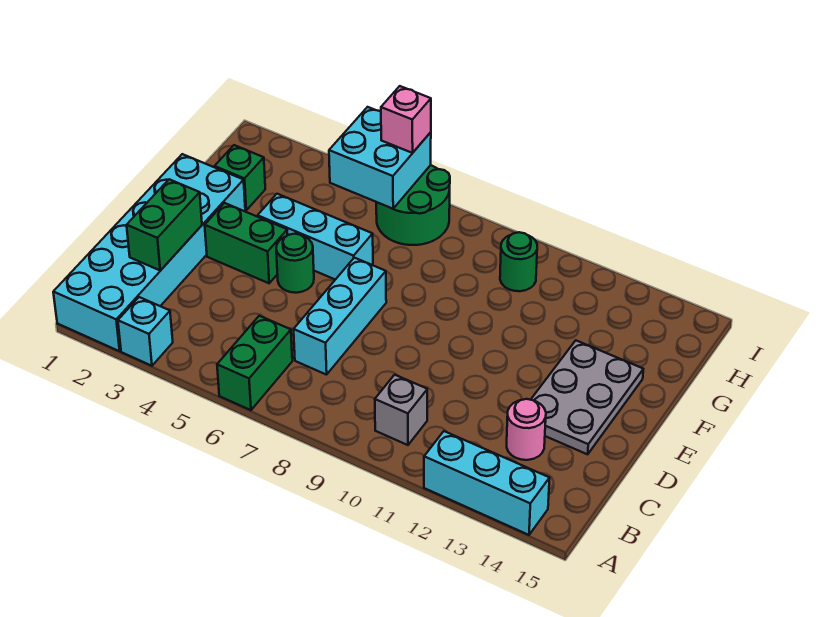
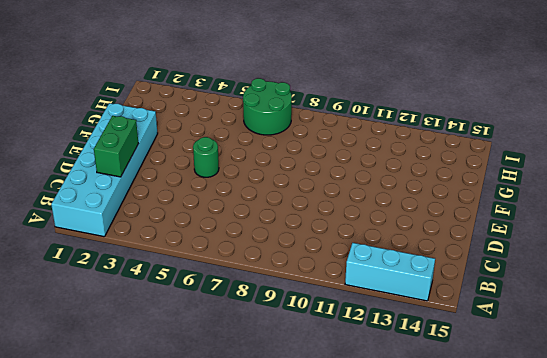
none -> cyan brick A3 level 1
none -> green brick A6:B6 level 1
none -> grey brick B10 level 1

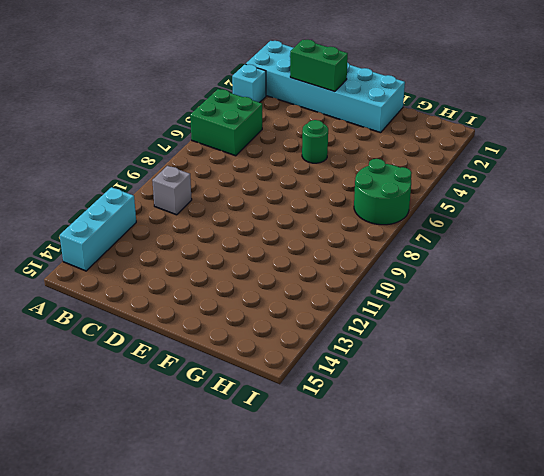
green brick A5:B6 level 1 -> green brick A6:B6 level 1
none -> cyan brick C7:E7 level 1
none -> pink round brick C13 level 1
none -> grey plate D13:F14 level 1

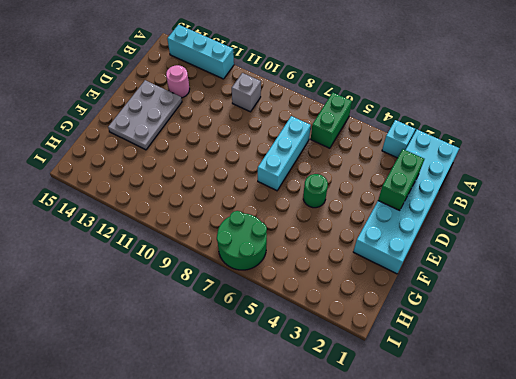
none -> green brick E3:E4 level 1
none -> cyan brick F4:F6 level 1
none -> green brick G2 level 1

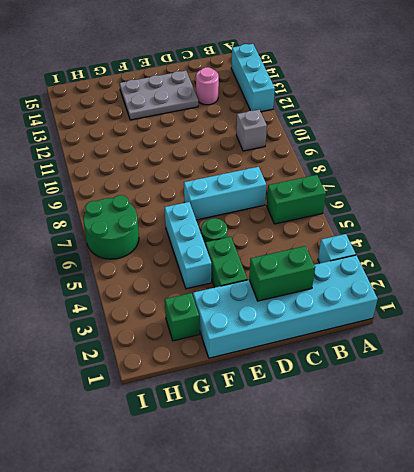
none -> green round brick H10 level 1
none -> cyan brick H5:I6 level 2
none -> pink brick I6 level 3

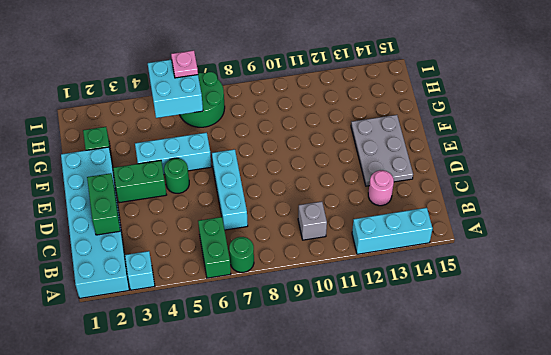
green round brick A7 level 1 -> green round brick H10 level 1
pink plate I6 level 3 -> pink brick I6 level 3

